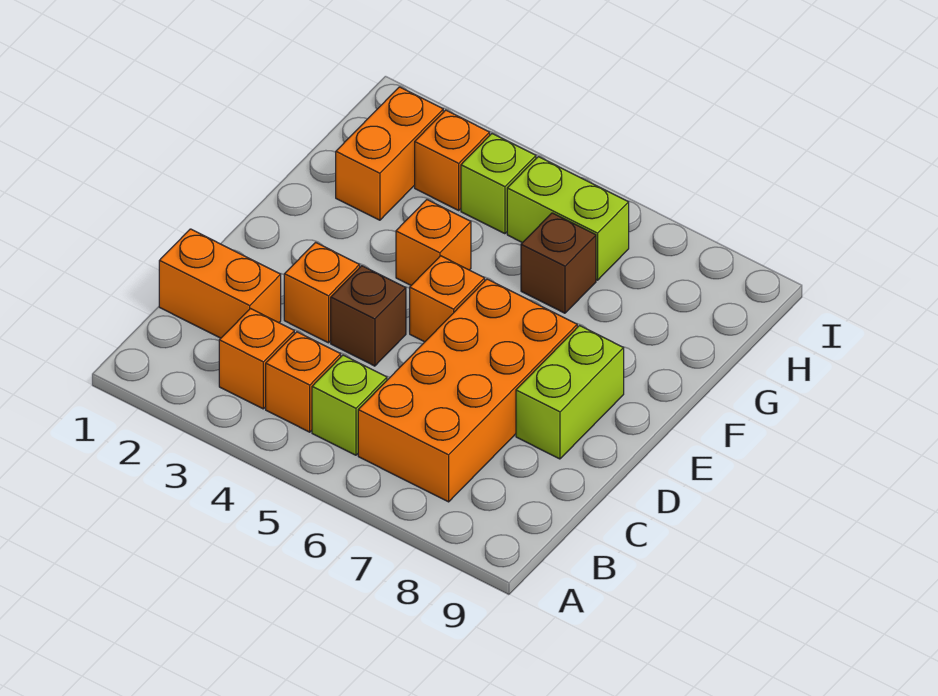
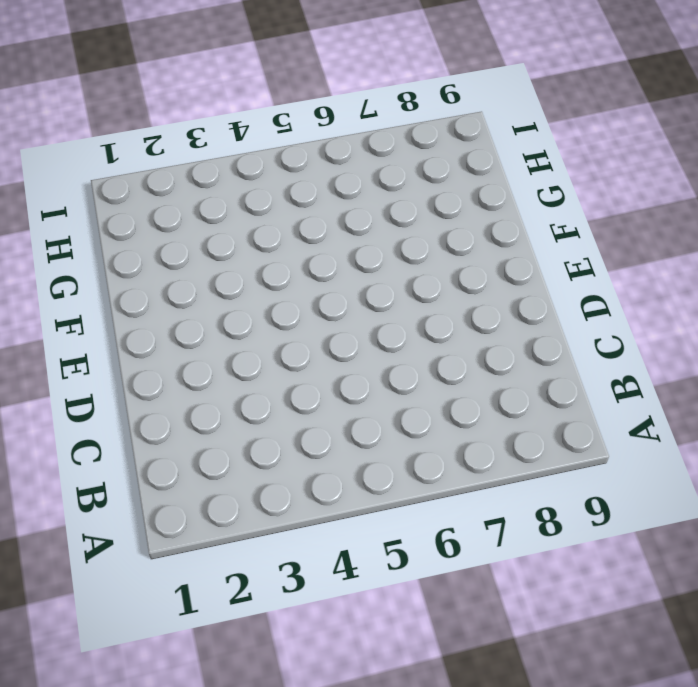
none -> orange brick B3 level 1
none -> orange brick B4 level 1
none -> lime brick B5 level 1

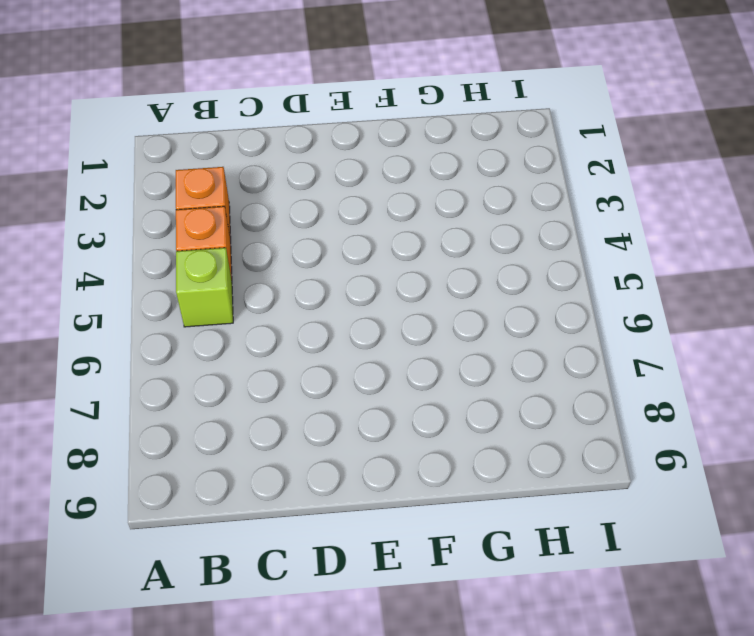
none -> orange brick B6:E7 level 1
none -> orange brick C1:C2 level 1
none -> orange brick D3 level 1

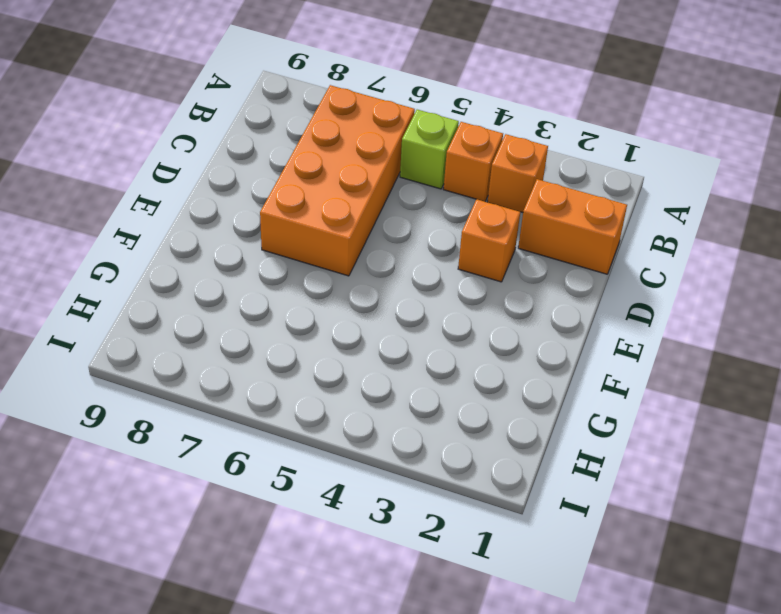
none -> brown brick D4 level 1
none -> lime brick D8:E8 level 1
none -> orange brick E5 level 1

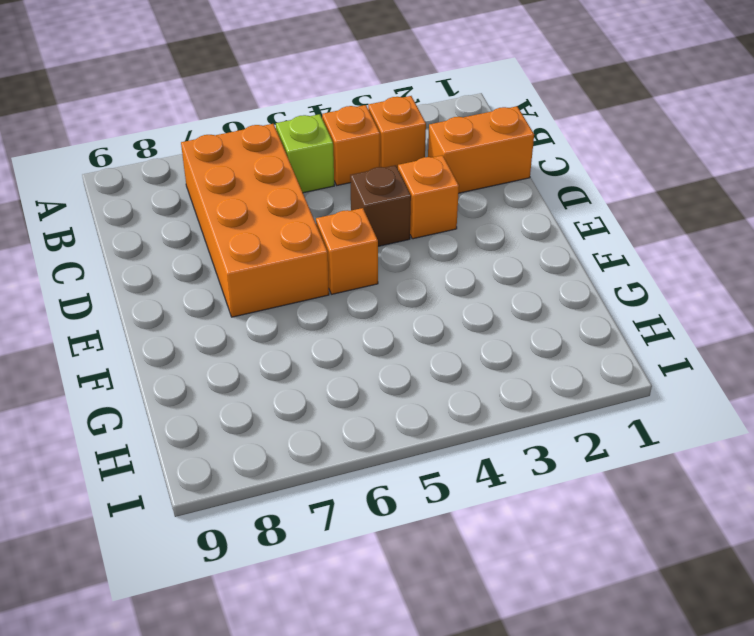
none -> lime brick D8:E8 level 1
none -> orange brick F4 level 1
none -> orange brick G2:H2 level 1

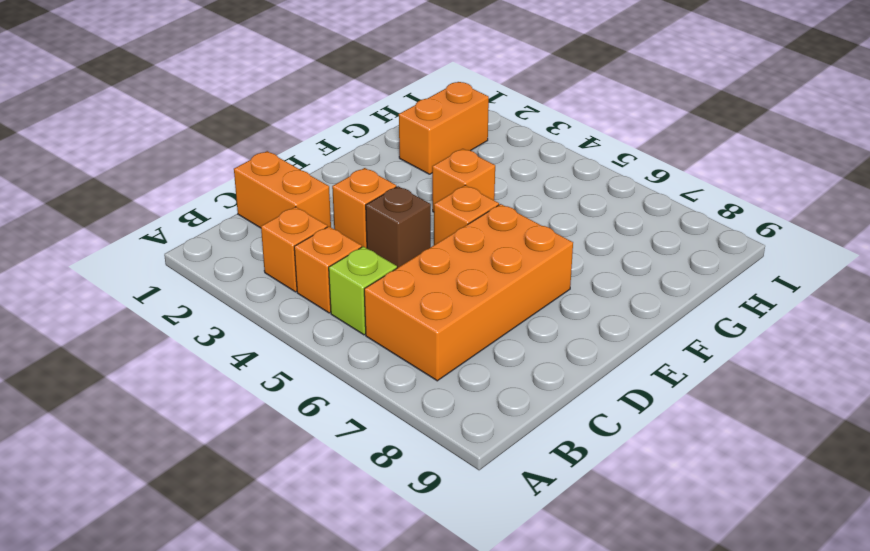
none -> lime brick D8:E8 level 1
none -> brown brick G6 level 1
none -> orange brick H3 level 1

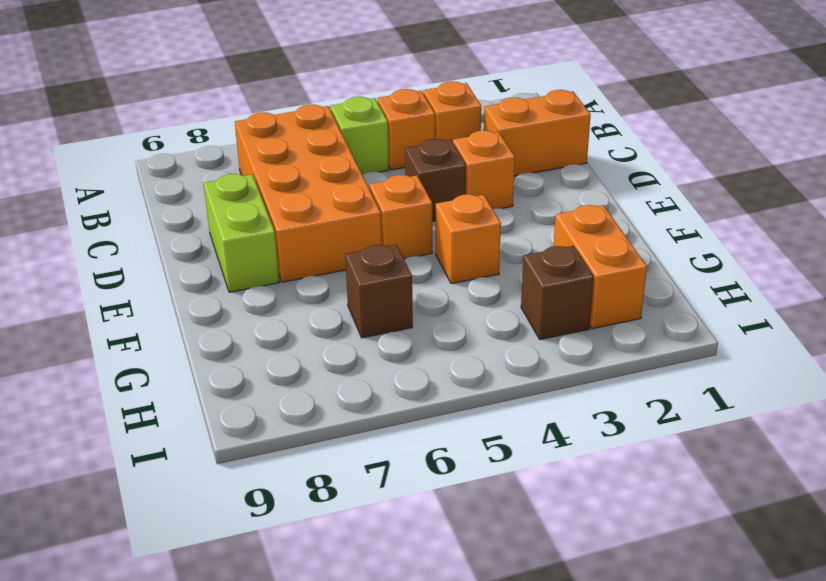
brown brick H3 level 1 -> orange brick H3 level 1
none -> lime brick H4 level 1
none -> lime brick H5:H6 level 1

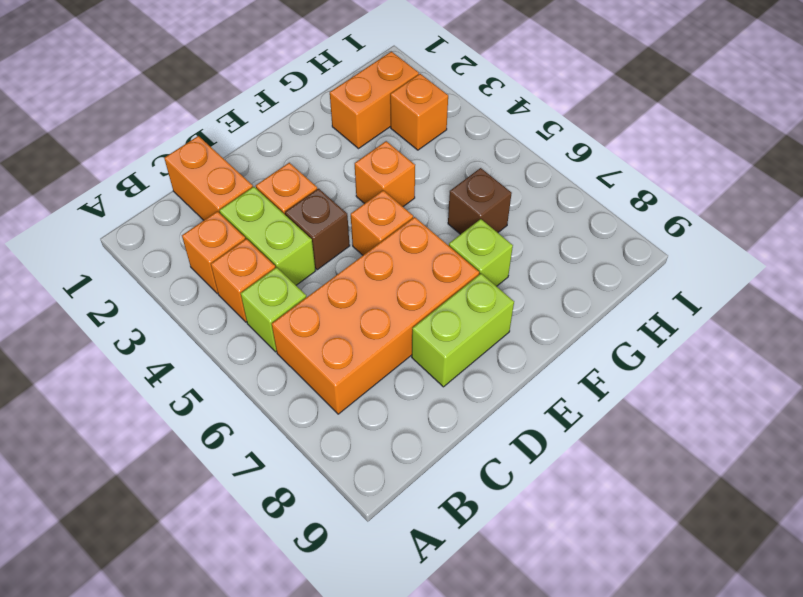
lime brick C3:C4 level 1 -> lime brick H5:H6 level 1
lime brick F7 level 1 -> lime brick H4 level 1

